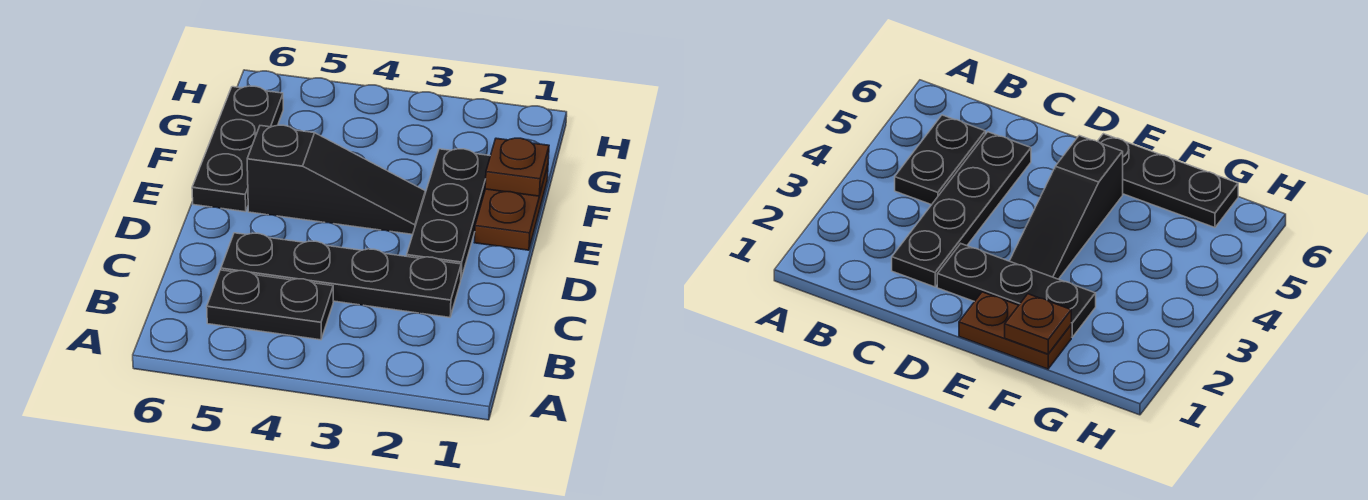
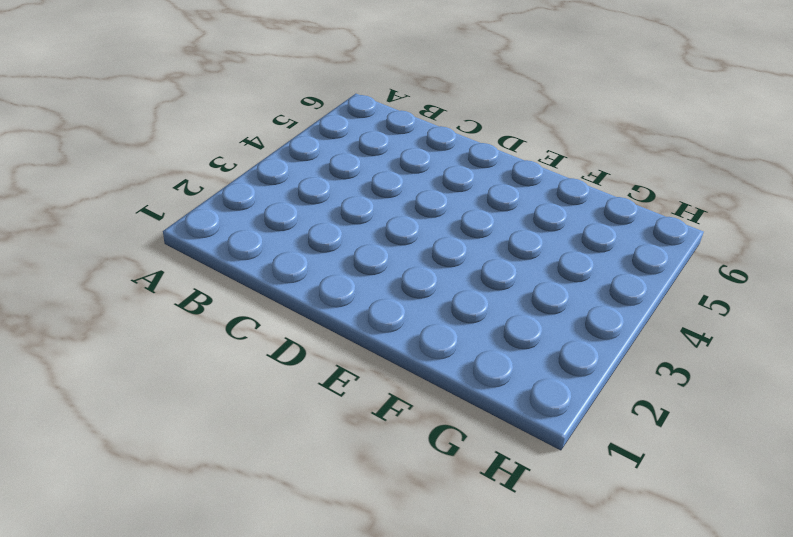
none -> black plate B4:B5 level 1
none -> black plate C2:C5 level 1

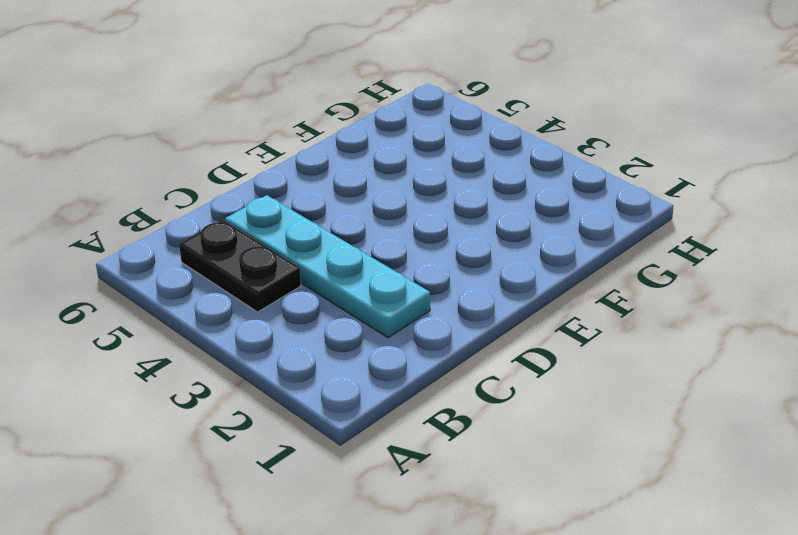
cyan plate C2:C5 level 1 -> black plate C2:C5 level 1
none -> black plate D2:F2 level 1
none -> brown plate E1:F1 level 1

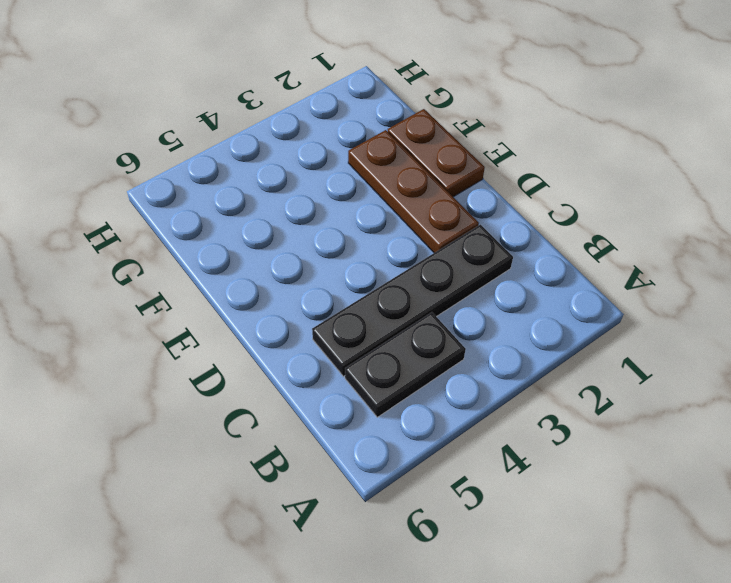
brown plate D2:F2 level 1 -> black plate D2:F2 level 1
none -> black slope E3:E5 level 1 top 5
none -> black plate E6:G6 level 1

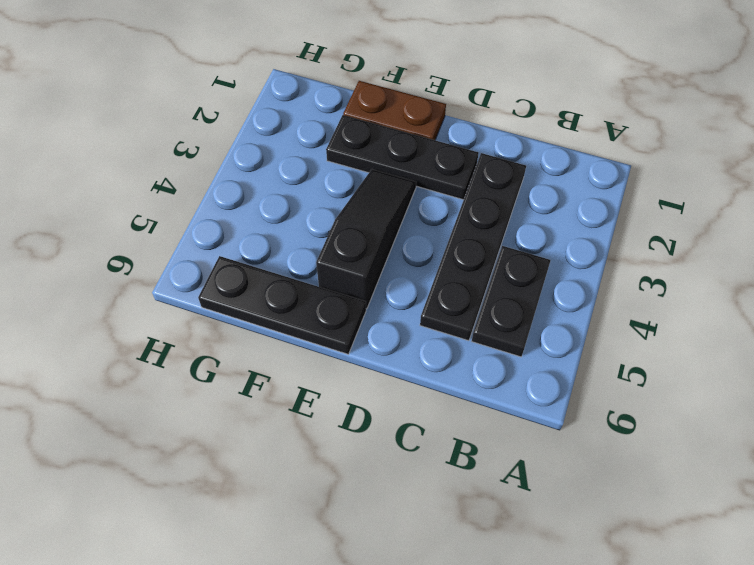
none -> brown plate F1 level 2

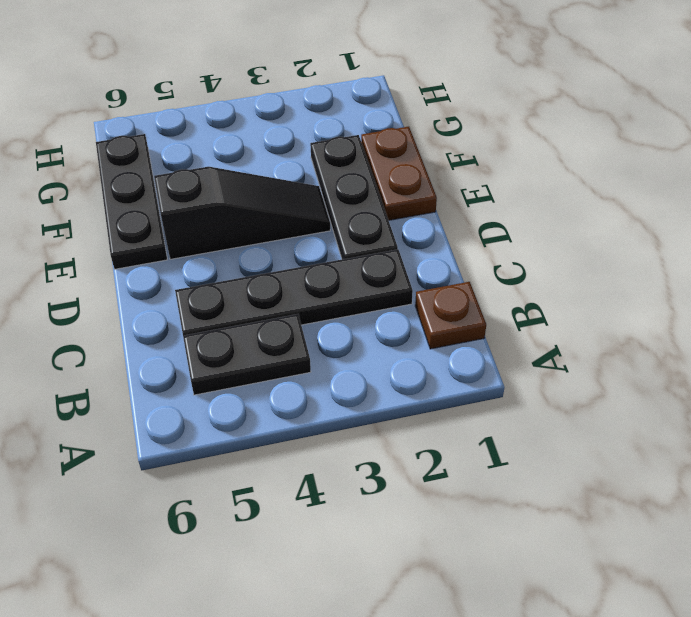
brown plate B1 level 1 -> brown plate F1 level 2

